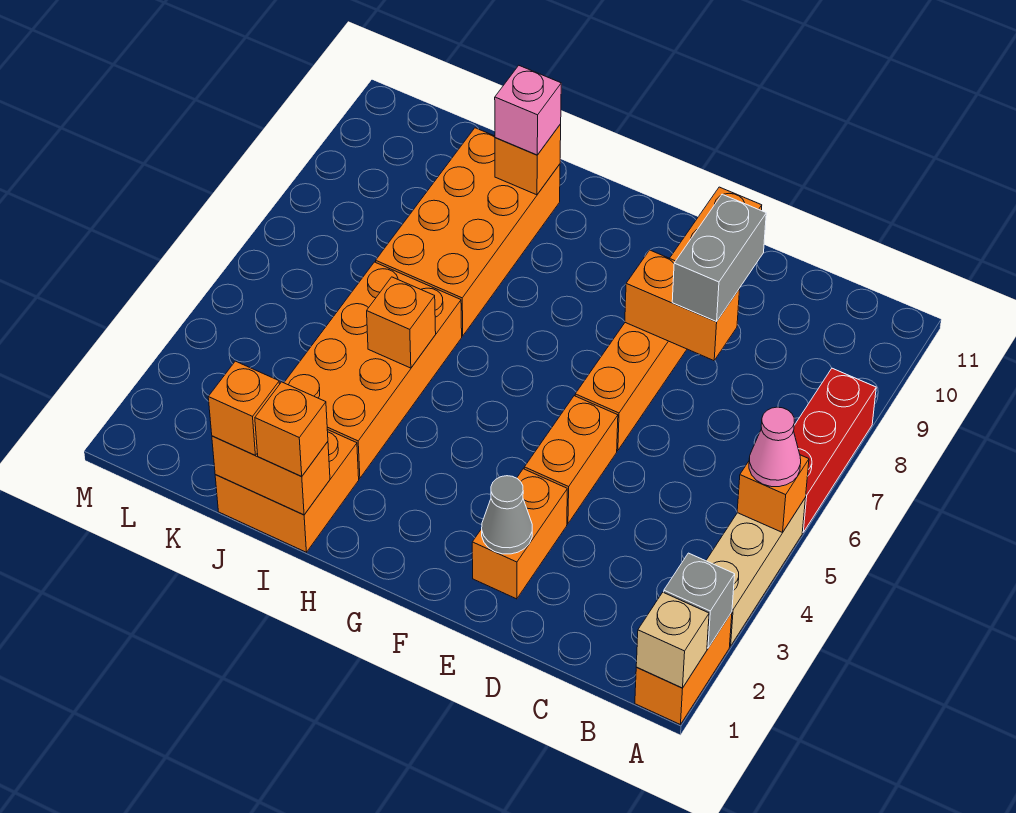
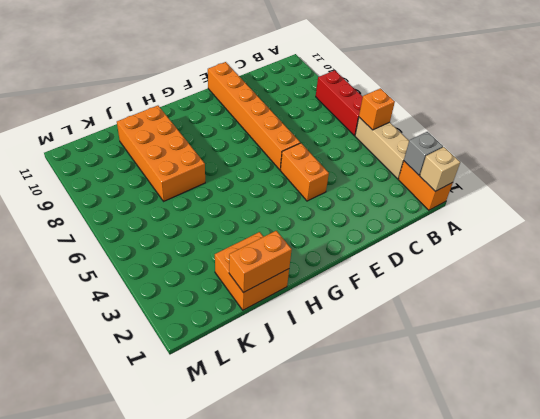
none -> orange brick E2:E3 level 1
none -> orange brick I3:J6 level 1
none -> orange brick D8:E8 level 2

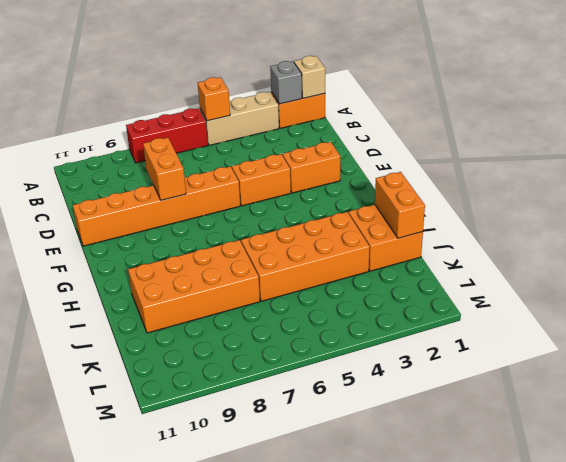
none -> grey cone E2 level 2
none -> orange brick I5 level 2
none -> orange brick I10 level 2

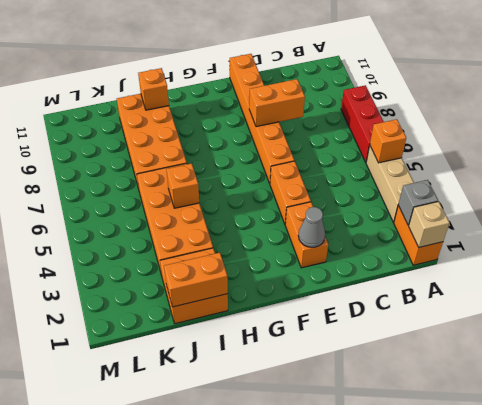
none -> pink cone A5 level 3
none -> grey brick D8:D9 level 3
none -> orange brick I1 level 3

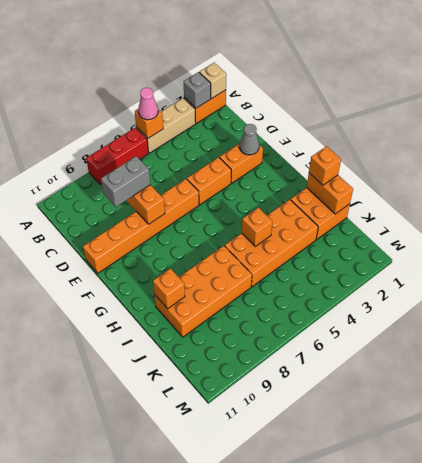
none -> pink brick I10 level 3
none -> orange brick J1 level 3

